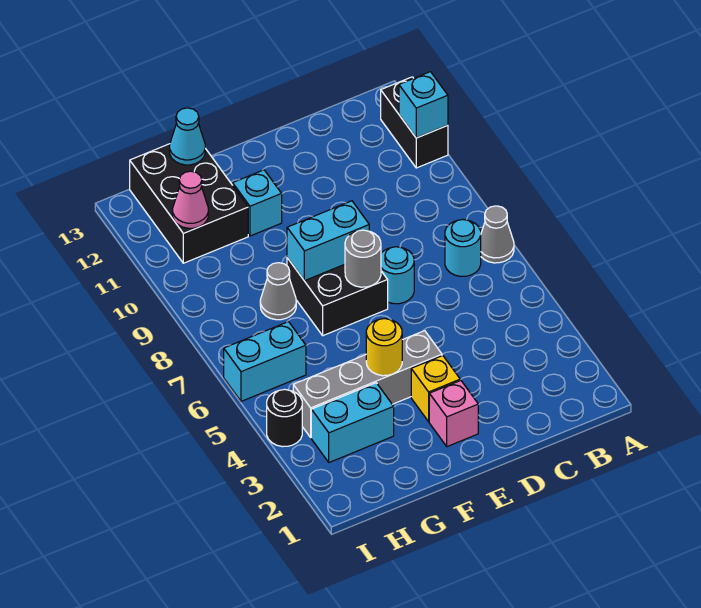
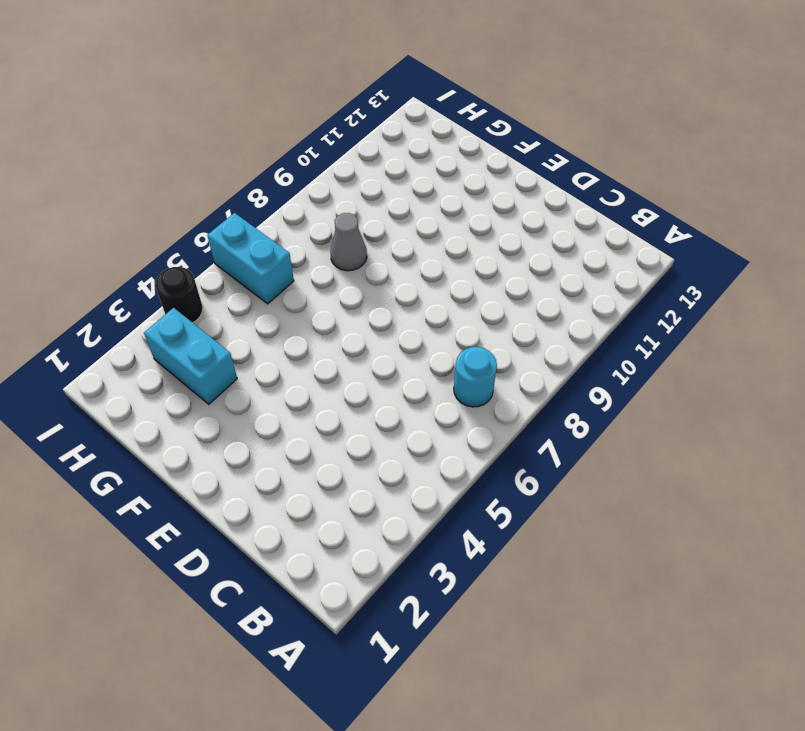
none -> grey cone A7 level 1
none -> black brick A11:A12 level 1
none -> cyan round brick D7 level 1

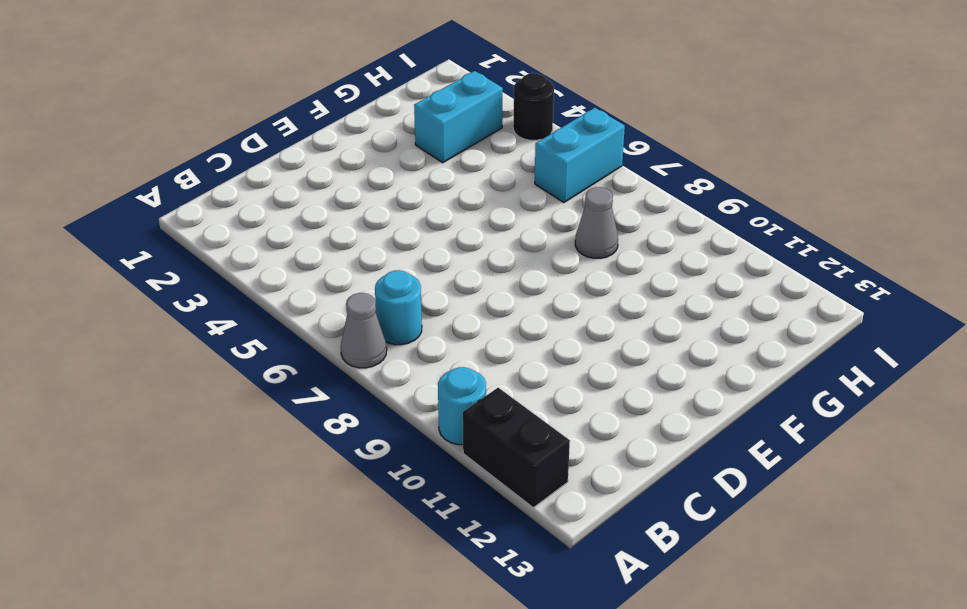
cyan round brick A10 level 1 -> cyan round brick D7 level 1
none -> pink brick E2 level 1
none -> yellow brick E3 level 1
none -> grey brick E4:H4 level 1

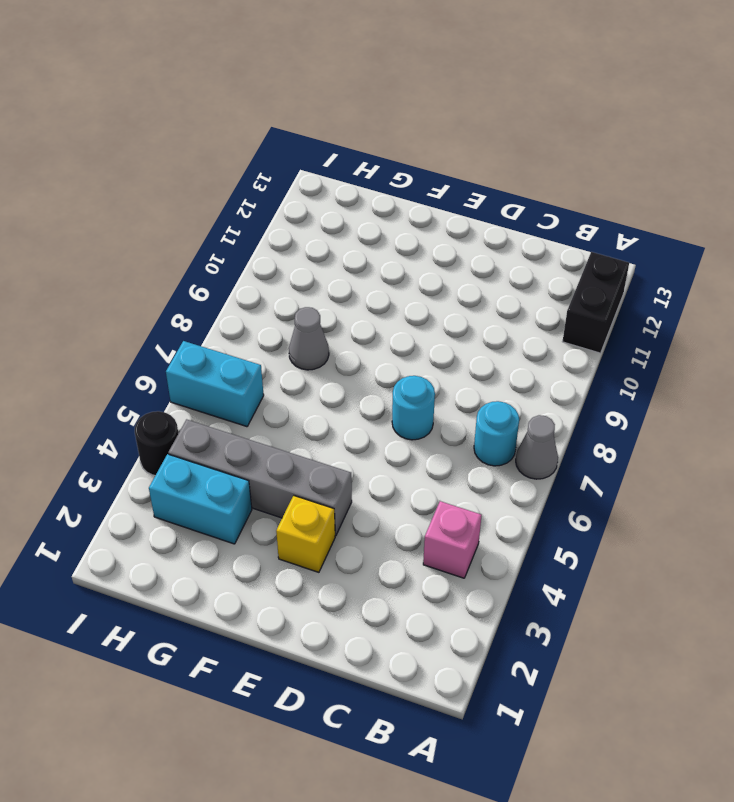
pink brick B4 level 1 -> pink brick E2 level 1
none -> black brick E7:F8 level 1
none -> cyan brick F11 level 1
none -> black brick G11:H13 level 1

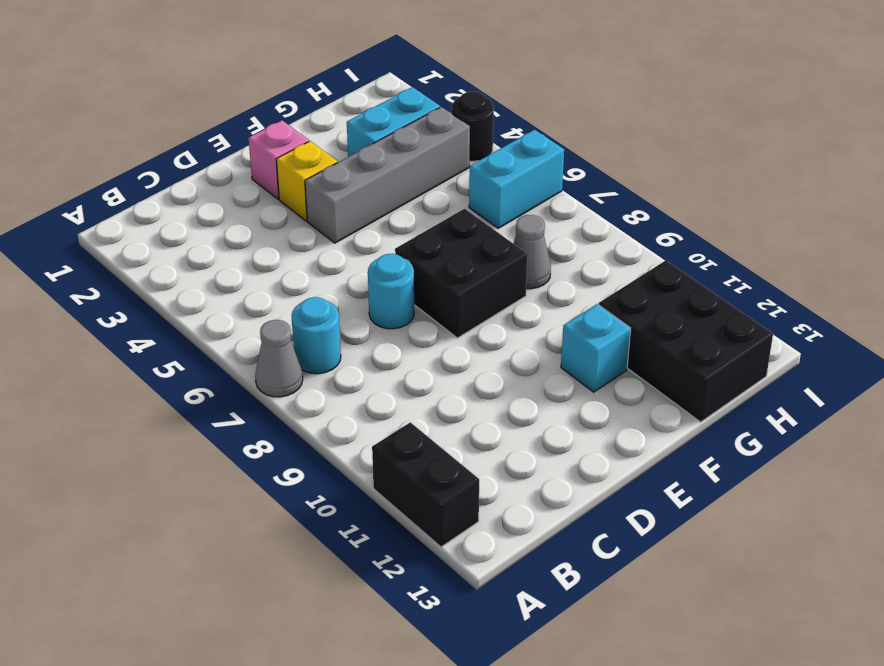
none -> cyan brick A11 level 2
none -> grey round brick E7 level 2
none -> cyan brick E8:F8 level 2

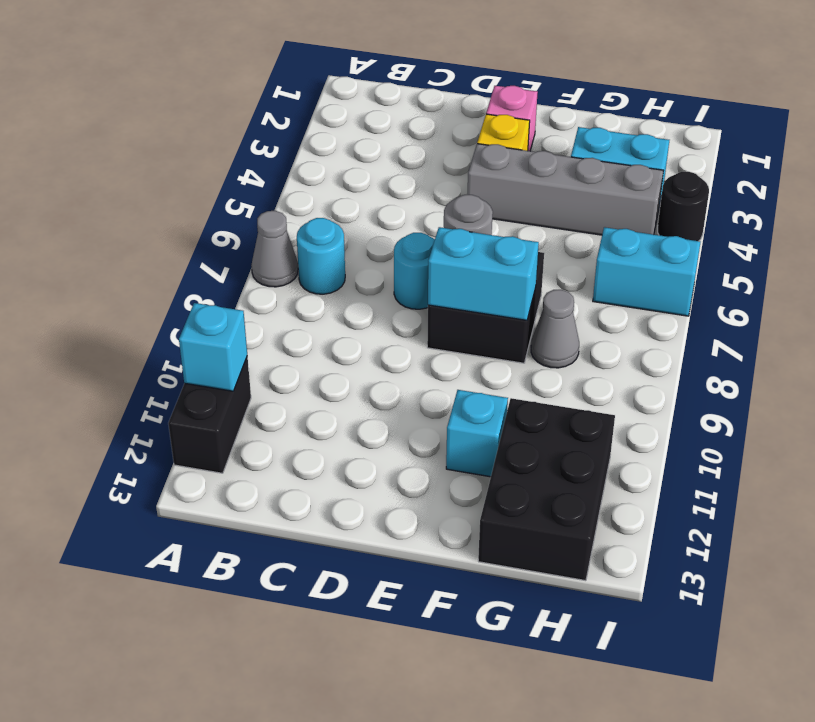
none -> yellow round brick F4 level 2
none -> cyan cone G13 level 2
none -> pink cone H11 level 2

